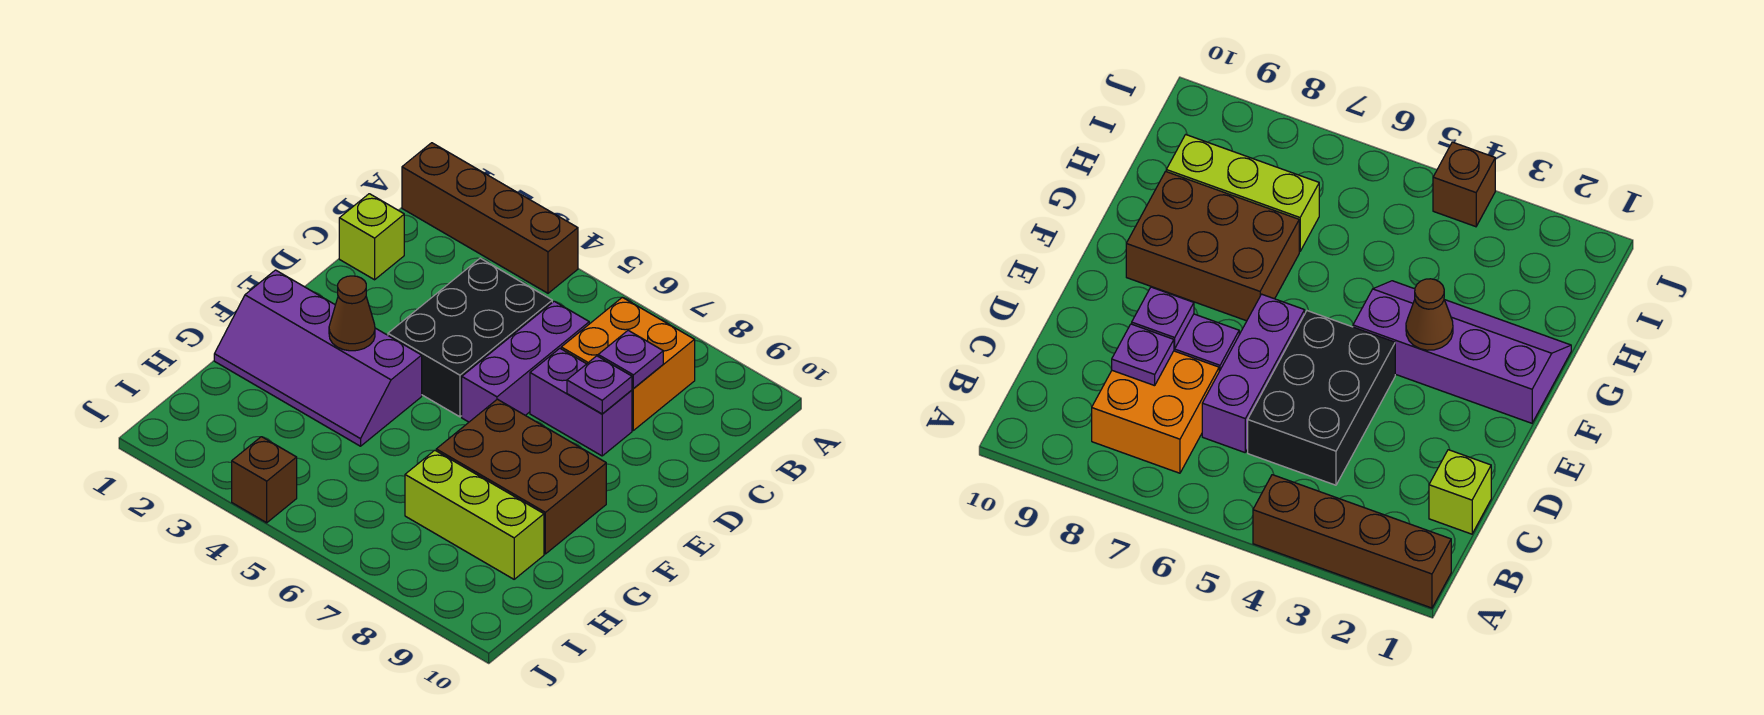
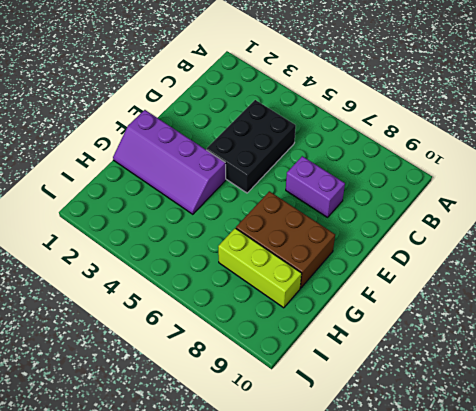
none -> brown brick A1:A4 level 1
none -> orange brick B7:C8 level 1
none -> lime brick C1 level 1

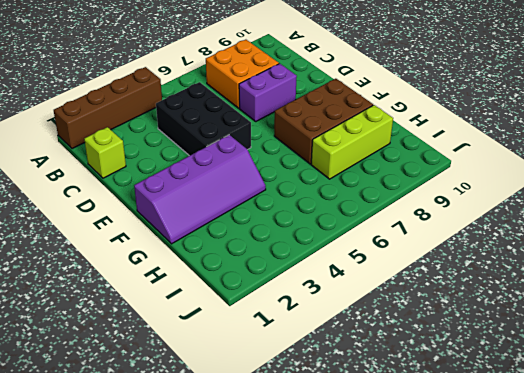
none -> purple brick C6:E6 level 1
none -> brown brick J4 level 1
none -> purple plate C8 level 2

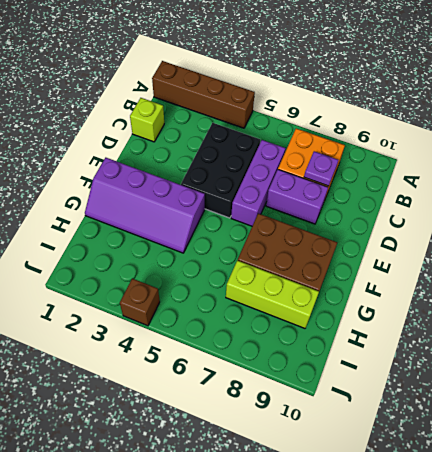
none -> purple plate D8 level 2
none -> brown cone F3 level 2

